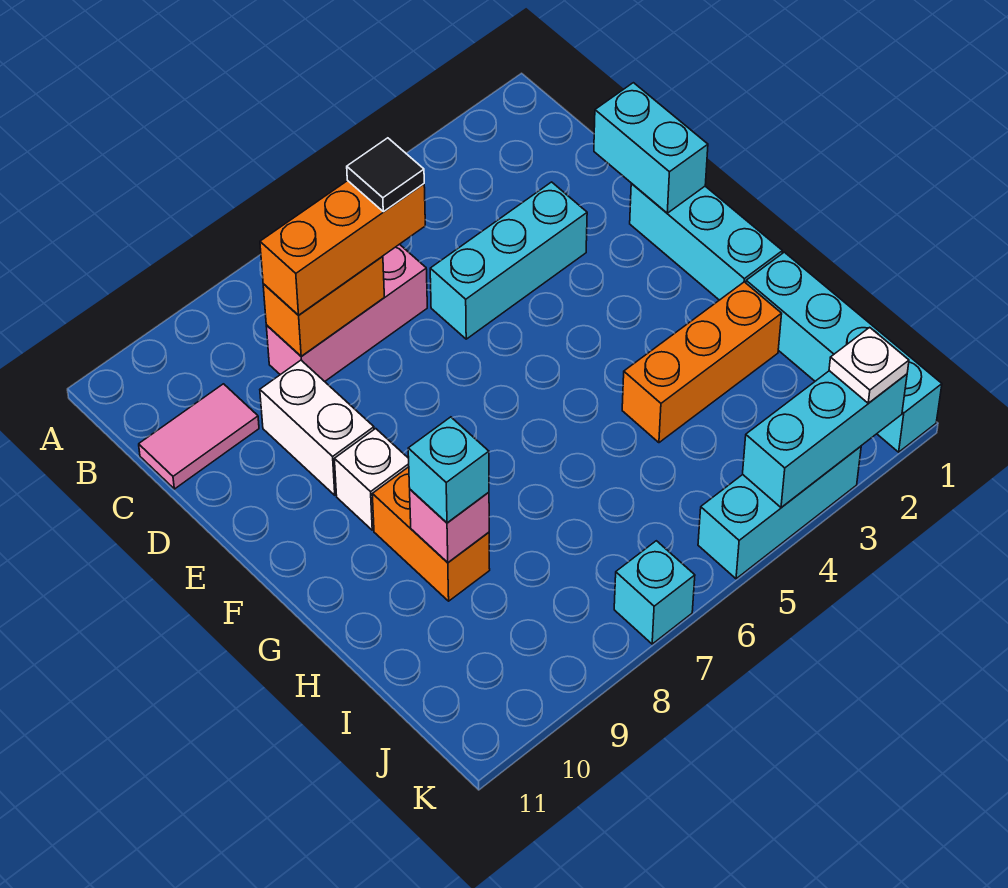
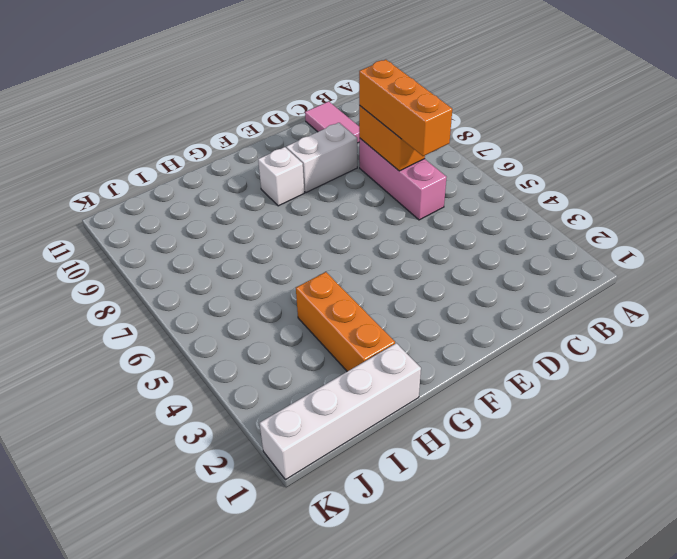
white brick H1:K1 level 1 -> cyan brick H1:K1 level 1
none -> cyan brick D3:D5 level 1
none -> cyan brick E1:G1 level 1
none -> orange brick G9:H9 level 1

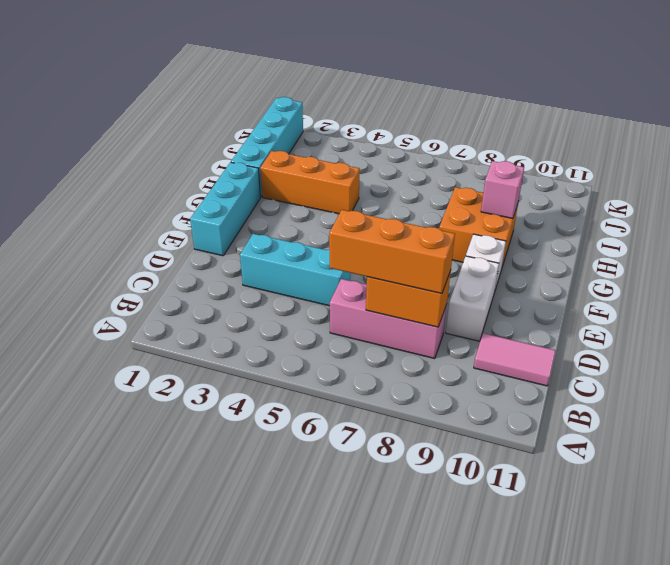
orange brick G8:H9 level 1 -> orange brick G9:H9 level 1
none -> cyan brick K3:K5 level 1
none -> cyan brick K7 level 1
none -> cyan brick D1:E1 level 2

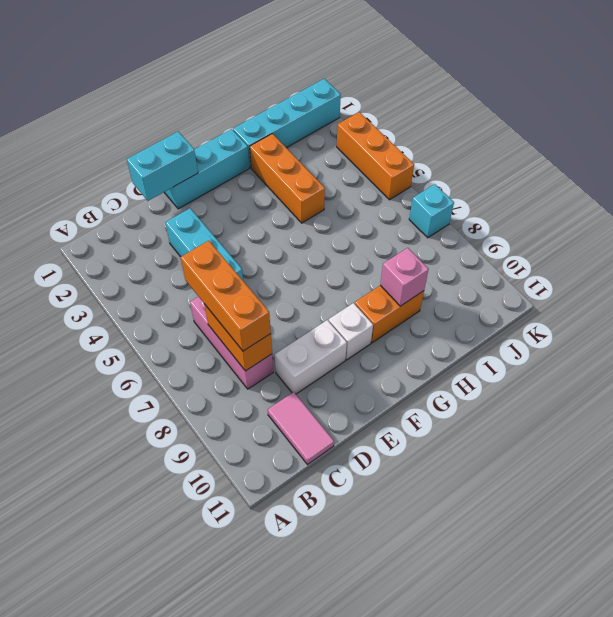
orange brick K3:K5 level 1 -> cyan brick K3:K5 level 1
none -> cyan brick K2:K4 level 2
none -> cyan brick H9 level 3
none -> white plate K2 level 3

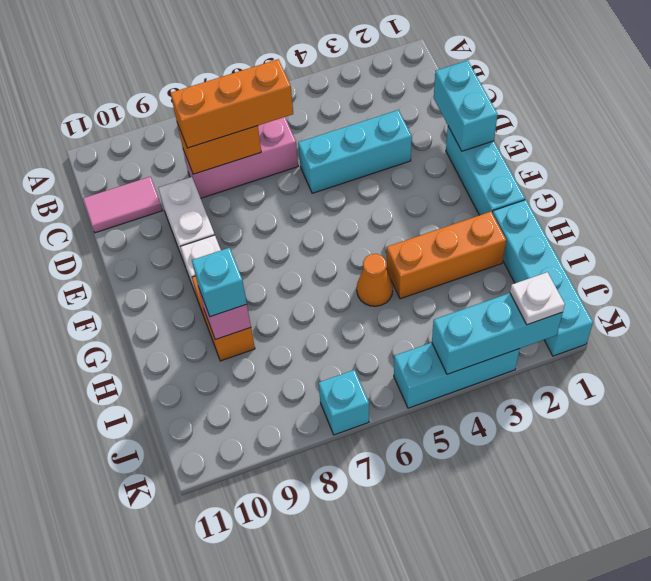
orange cone H5 level 1 -> none
none -> black tile C6 level 4

